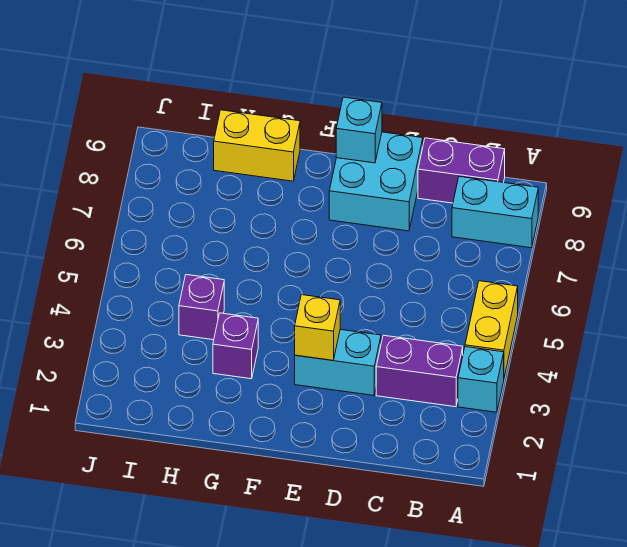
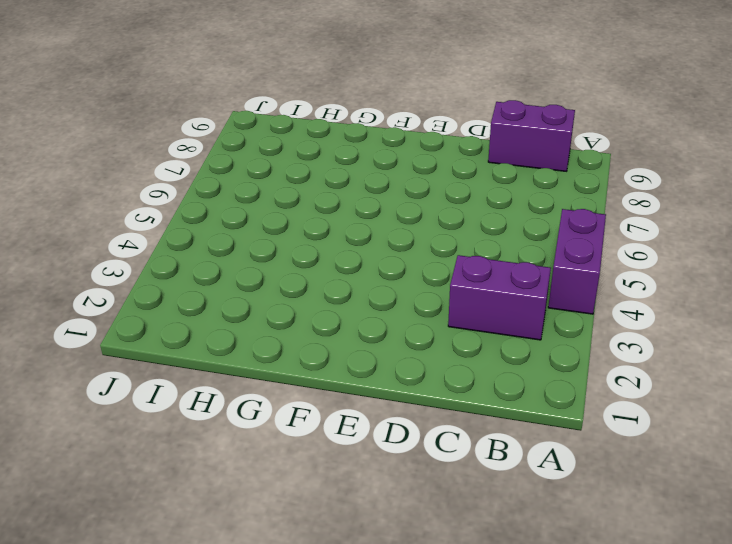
purple brick A4:A5 level 1 -> yellow brick A4:A5 level 1
none -> cyan brick A3 level 1
none -> cyan brick A8:B8 level 1
none -> cyan brick D3:E3 level 1

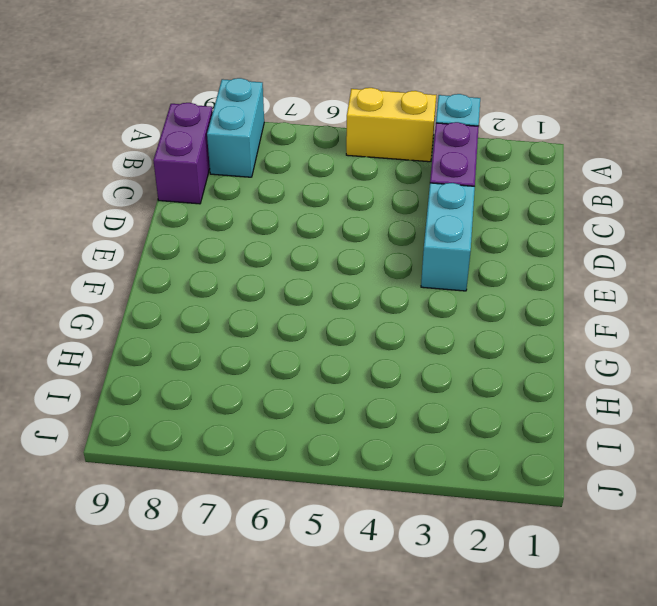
none -> cyan brick D8:E9 level 1
none -> purple brick G3 level 1
none -> yellow brick G9:H9 level 1

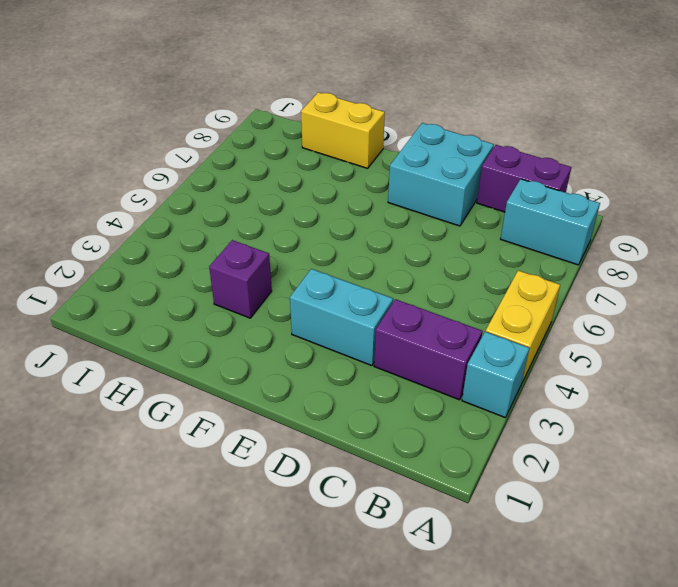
none -> purple brick H4 level 1
none -> yellow brick E3 level 2
none -> cyan brick E9 level 2

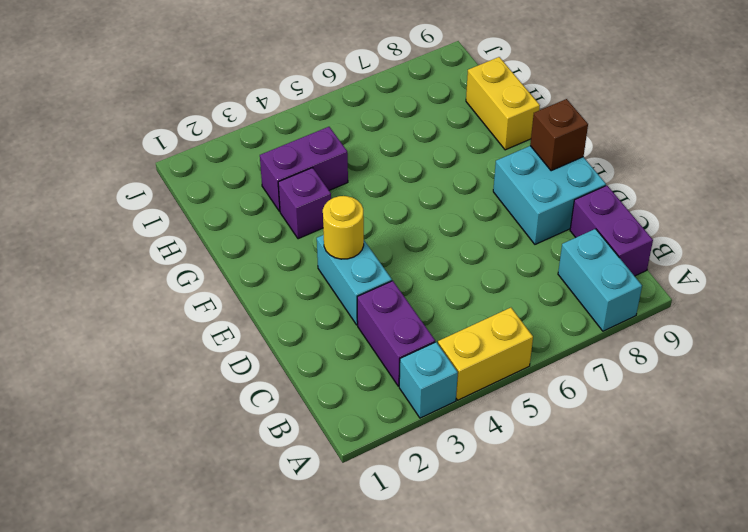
yellow round brick E3 level 2 -> yellow brick E3 level 2
brown brick E9 level 2 -> cyan brick E9 level 2
purple brick H3:H4 level 1 -> purple brick H4 level 1

